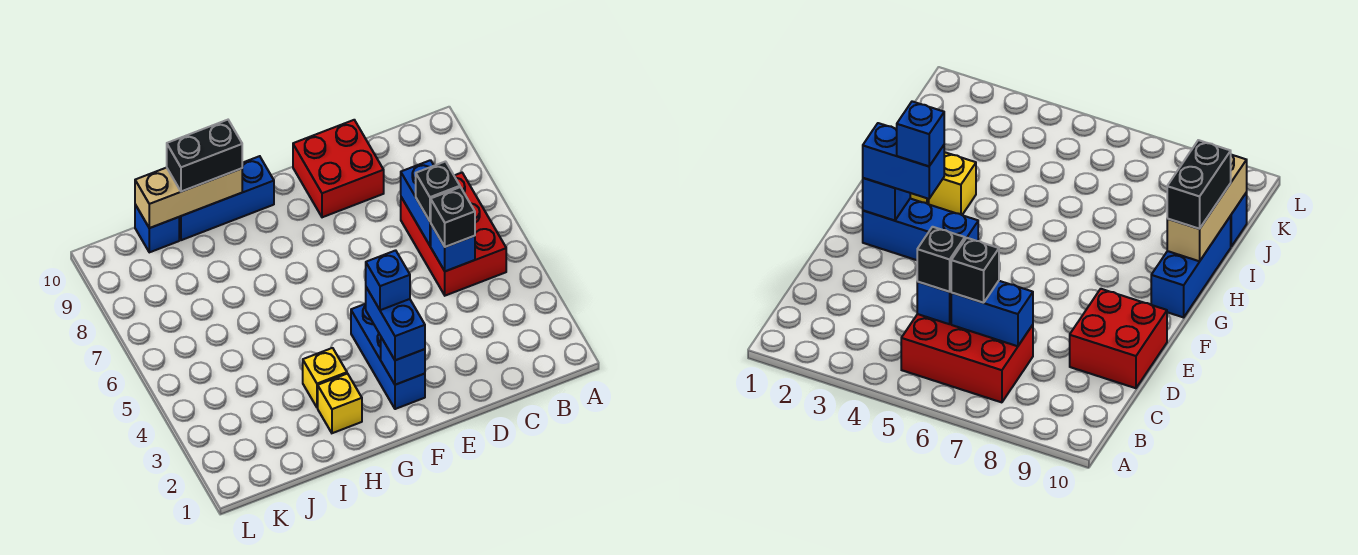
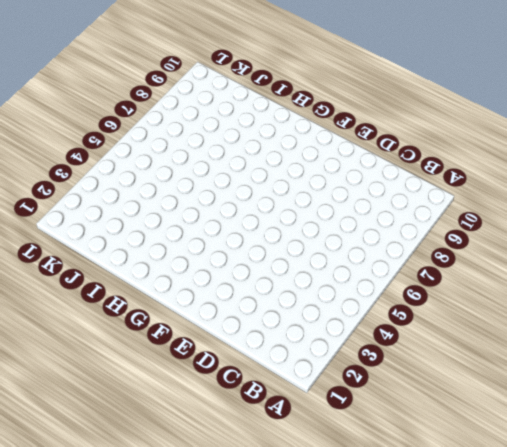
none -> red brick B5:C7 level 1
none -> red brick D9:E10 level 1
none -> blue brick F2:F4 level 1

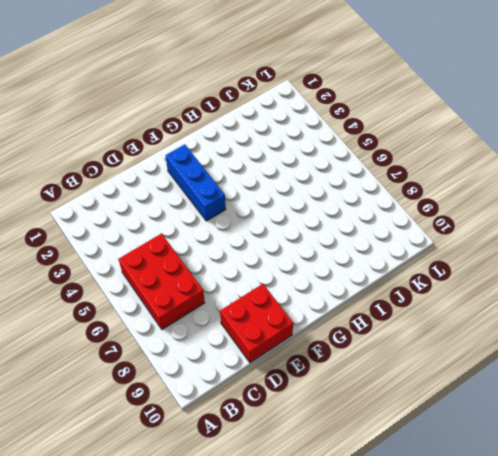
none -> blue brick G10:I10 level 1
none -> yellow brick H2 level 1
none -> yellow brick H3 level 1

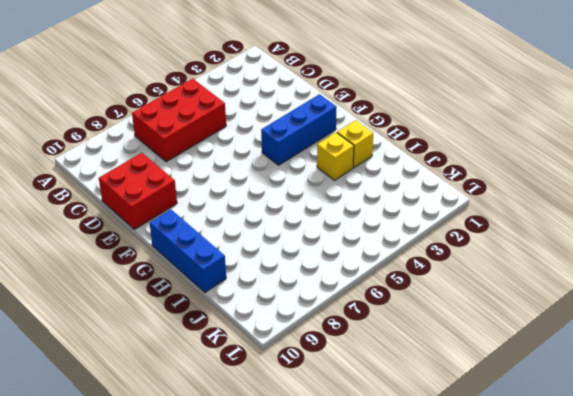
none -> blue brick J10 level 1
none -> blue brick C5 level 2
none -> blue brick C6:C7 level 2

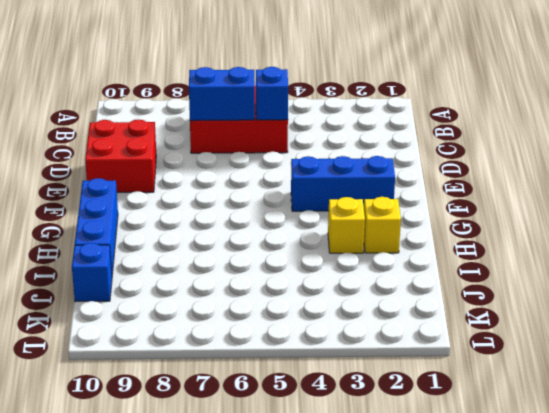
none -> blue brick F2 level 2
none -> tan brick H10:J10 level 2
none -> black brick C5 level 3

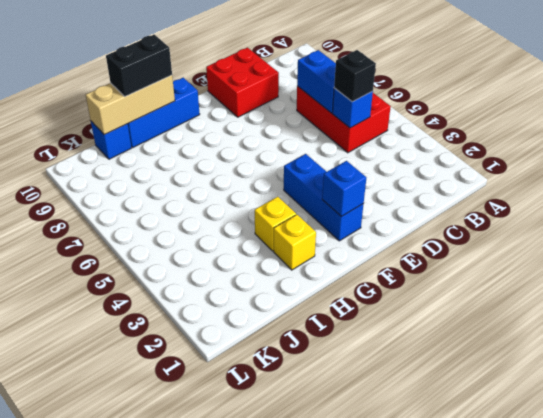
none -> black brick C6 level 3
none -> blue brick F2:F3 level 3
none -> blue brick F3 level 4

